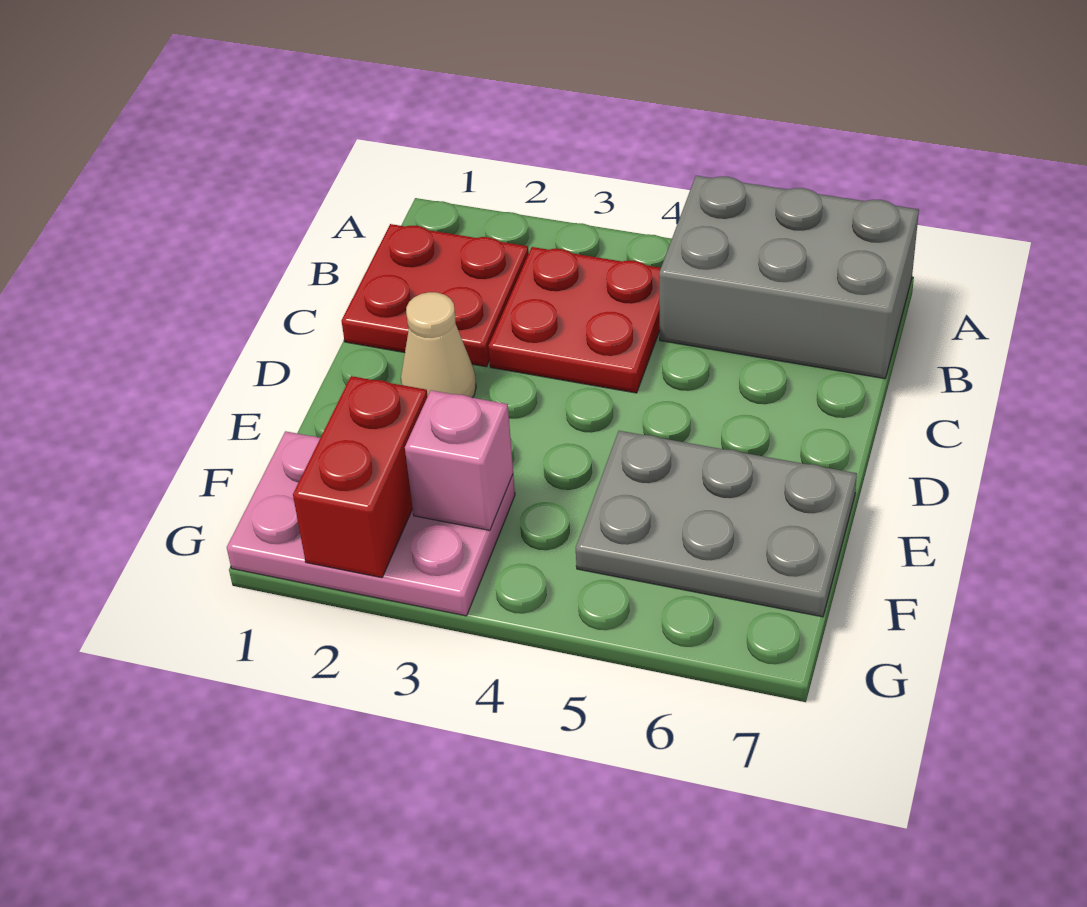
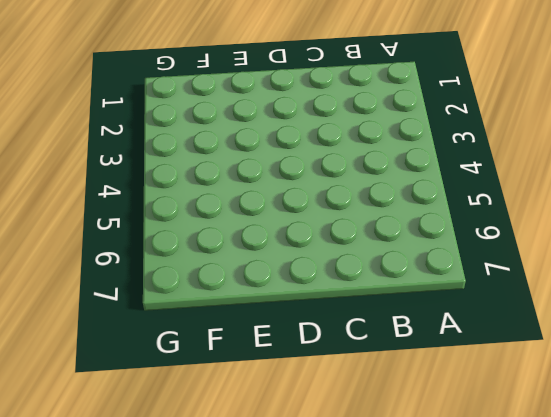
none -> grey brick A5:B7 level 1
none -> red plate B1:C2 level 1

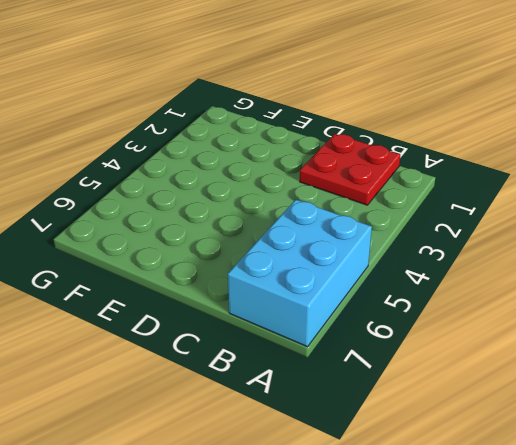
cyan brick A5:B7 level 1 -> grey brick A5:B7 level 1
none -> red plate B3:C4 level 1
none -> tan cone D2 level 1

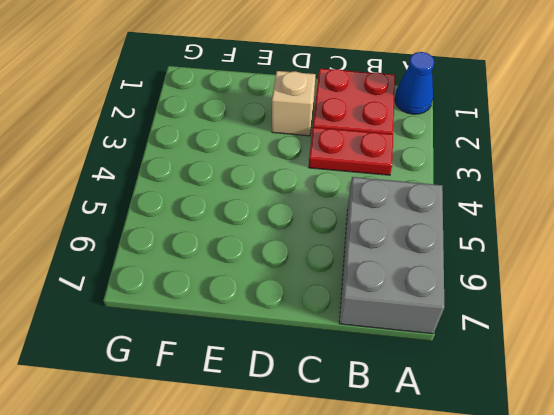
blue cone A1 level 1 -> none
red plate B3:C3 level 1 -> red plate B3:C4 level 1
tan brick D2 level 1 -> tan cone D2 level 1
none -> grey plate E5:F7 level 1
none -> pink plate F1:G3 level 1

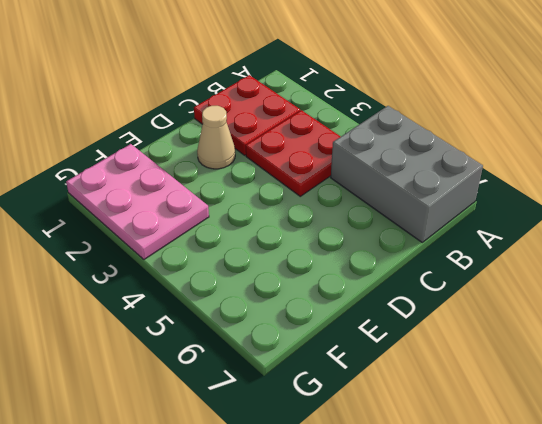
none -> grey plate E5:F7 level 1
none -> red brick F2:G2 level 2

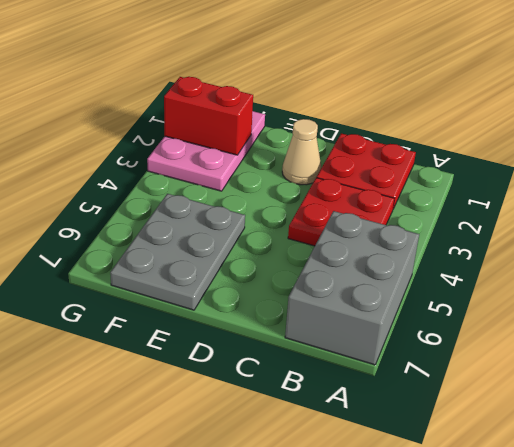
none -> pink brick F3 level 2

